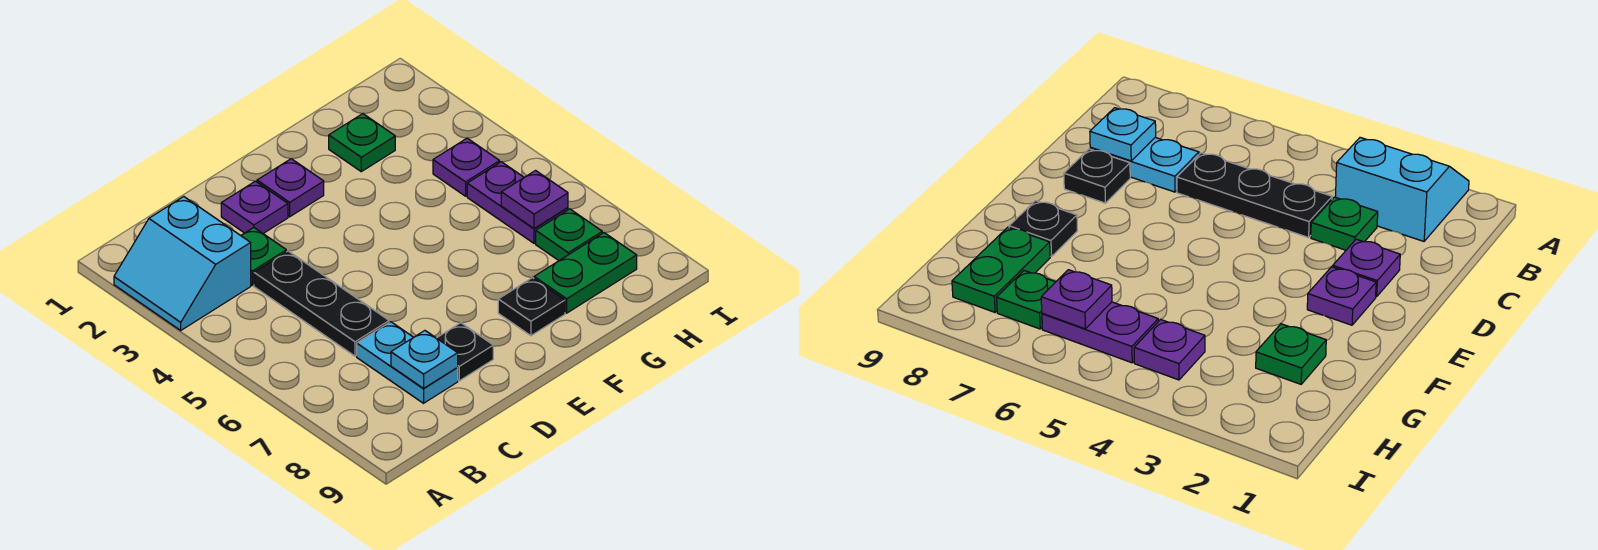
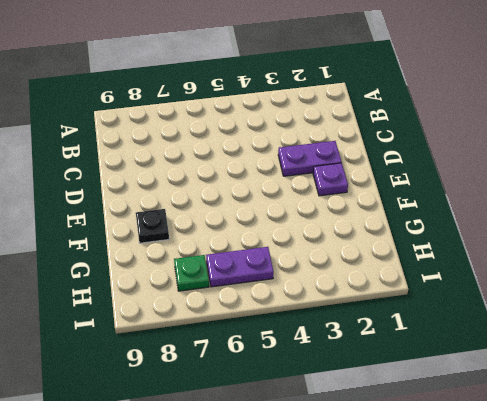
purple plate D2:D3 level 1 -> purple plate D2 level 1
none -> cyan slope A2:B3 level 1 top B
none -> green plate C3 level 1
none -> black plate C4:C6 level 1

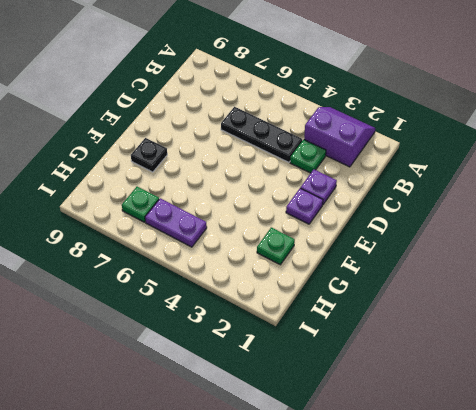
purple slope A2:B3 level 1 top B -> cyan slope A2:B3 level 1 top B
none -> cyan plate C7:C8 level 1
none -> black plate D8 level 1
none -> green plate G8:H8 level 1

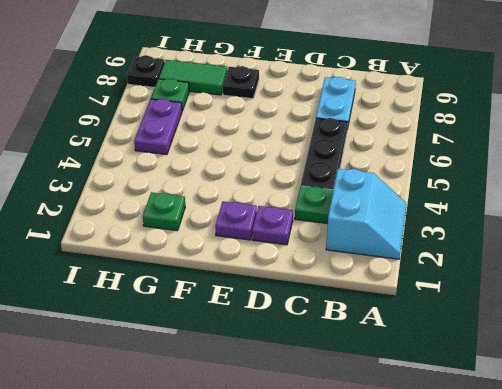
green tile G8:H8 level 1 -> green plate G8:H8 level 1
black plate I8 level 1 -> black plate D8 level 1
none -> purple plate H4 level 1
none -> cyan plate C8 level 2
none -> purple plate H6 level 2

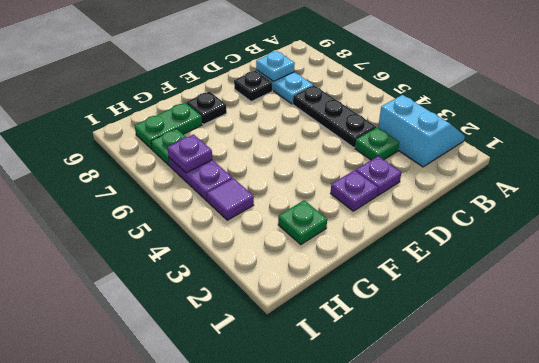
purple tile H4 level 1 -> purple plate H4 level 1

